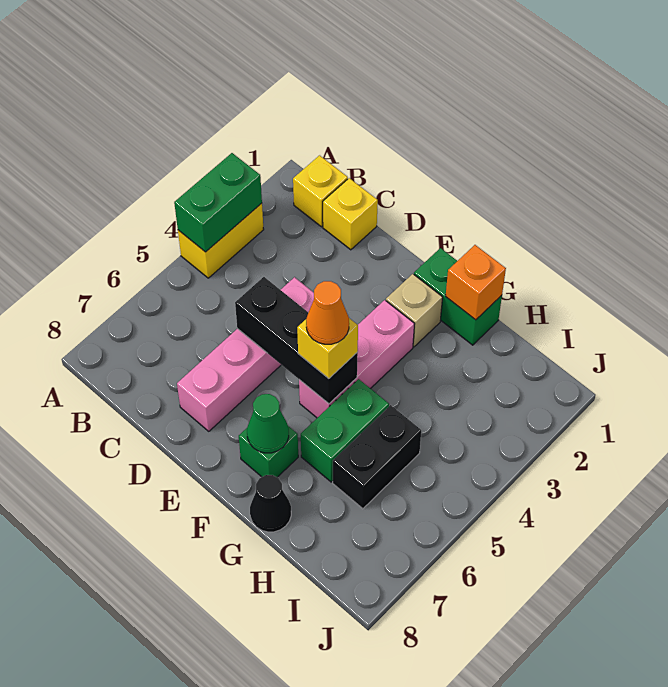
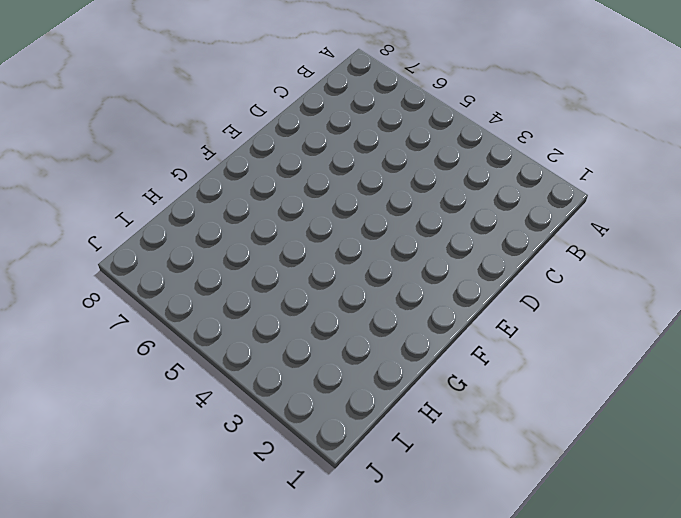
none -> yellow brick A3:A4 level 1
none -> yellow brick B1 level 1
none -> yellow brick C1 level 1

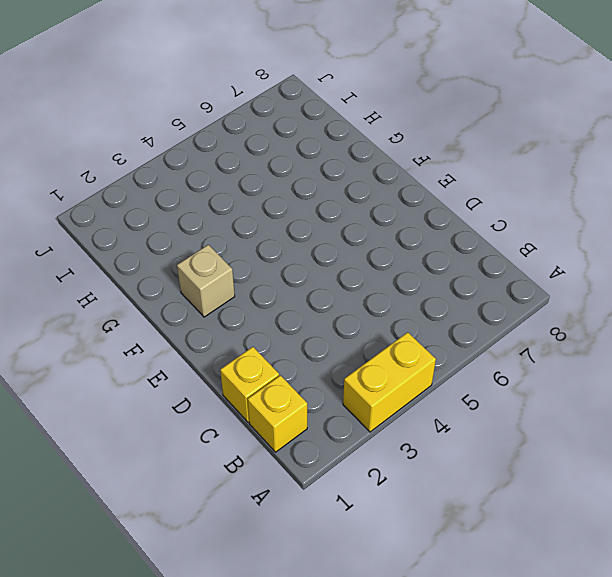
none -> pink brick D4:D7 level 1
none -> green brick F1:G1 level 1
none -> pink brick F3:F5 level 1

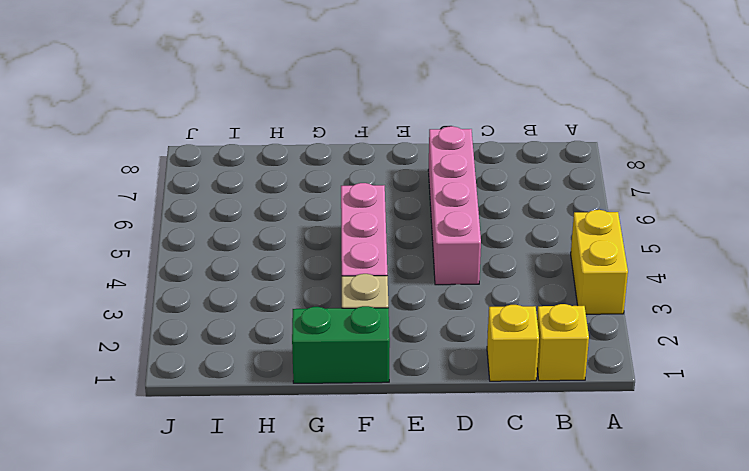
none -> green brick F7 level 1
none -> green brick G5:G6 level 1
none -> black cone G8 level 1

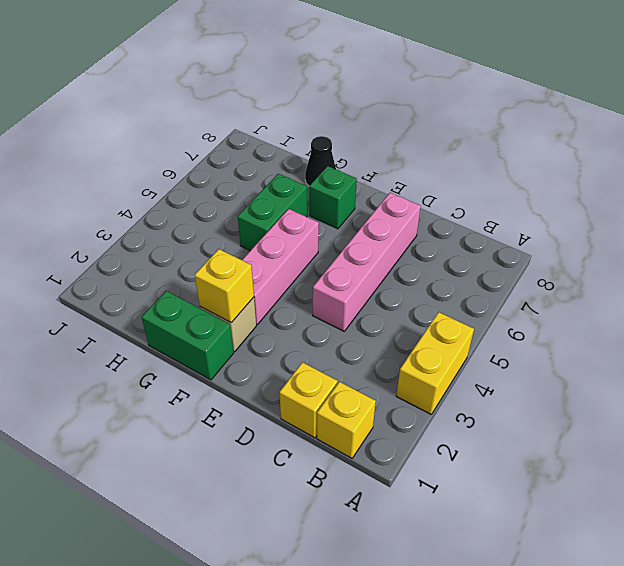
yellow brick F2 level 2 -> yellow brick F5 level 3
none -> black brick H5:H6 level 1
none -> green brick A3:A4 level 2
none -> black brick D5:F5 level 2

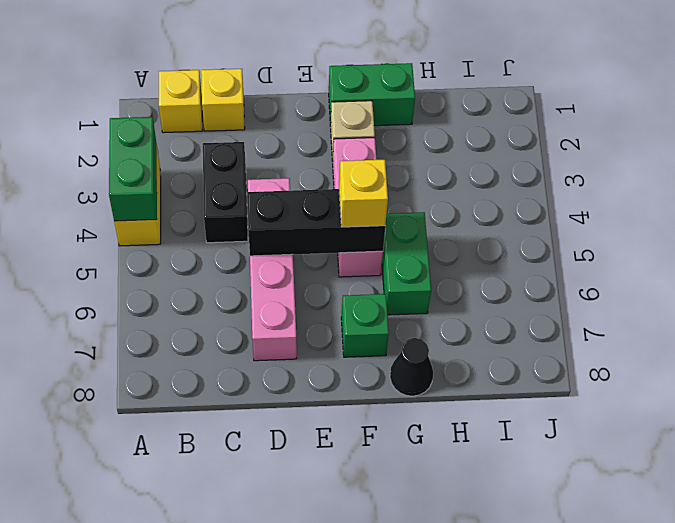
black brick C3:C4 level 1 -> black brick H5:H6 level 1
none -> green cone F7 level 2
none -> orange brick G1 level 2
none -> orange cone F5 level 4

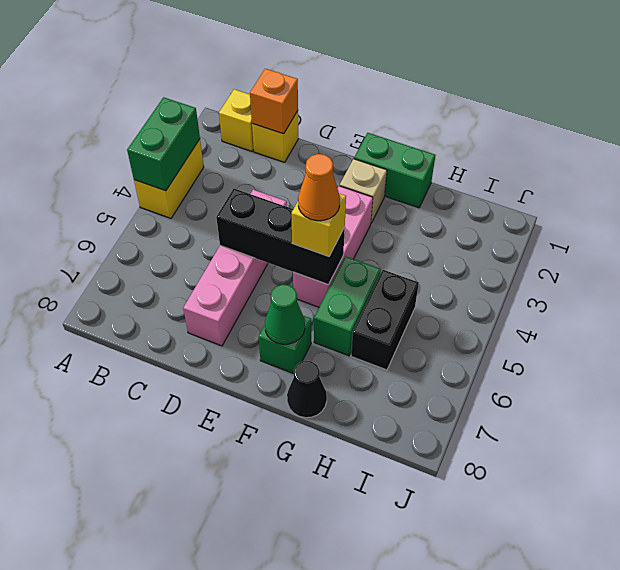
orange brick C1 level 2 -> orange brick G1 level 2

